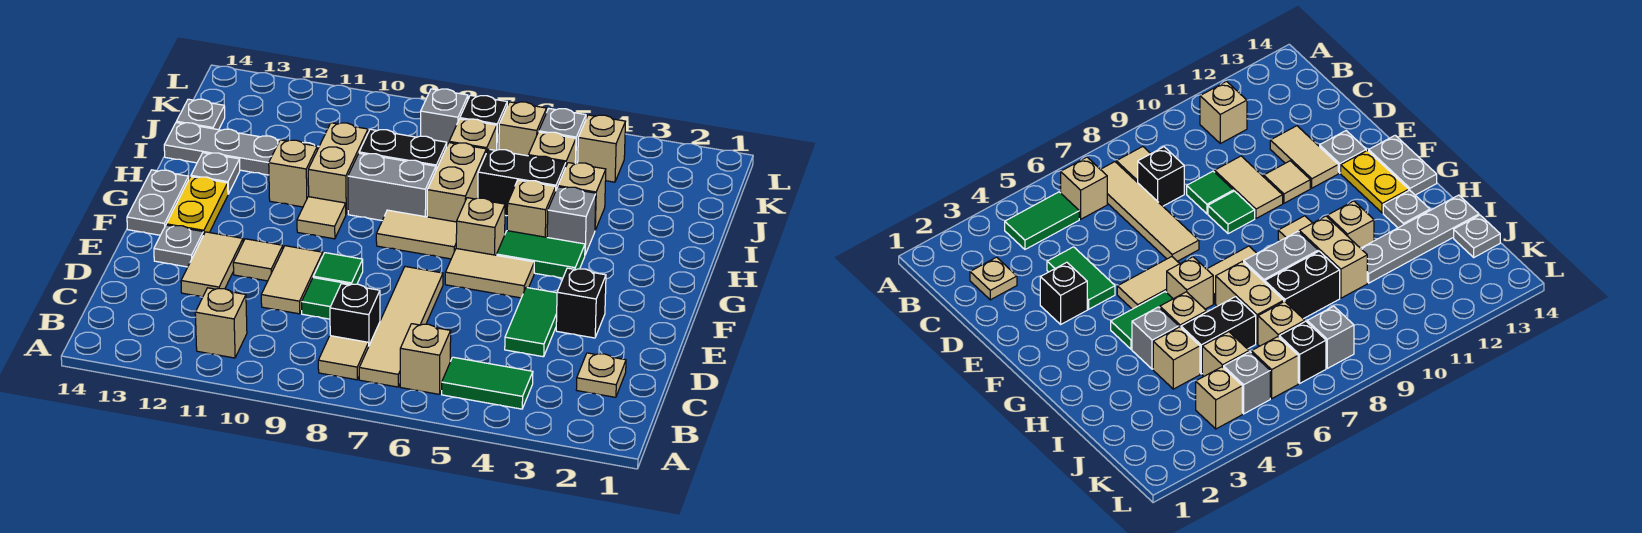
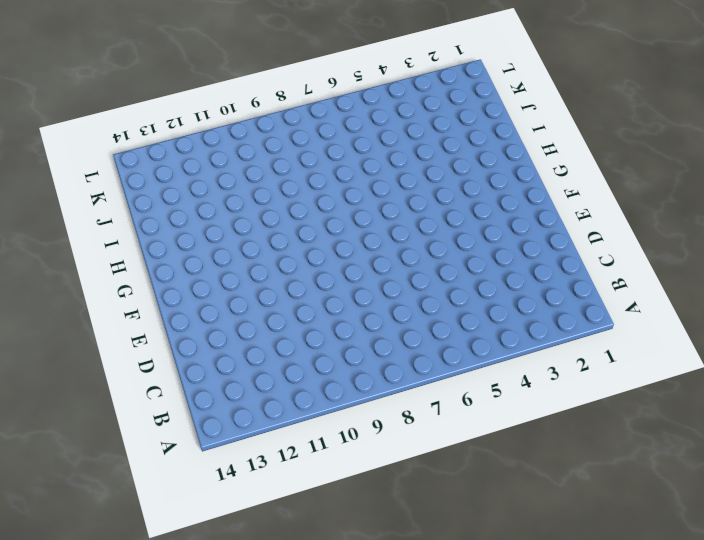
none -> green tile B4:B5 level 1
none -> tan brick B6 level 1
none -> tan tile B7:E7 level 1
none -> tan tile B8 level 1

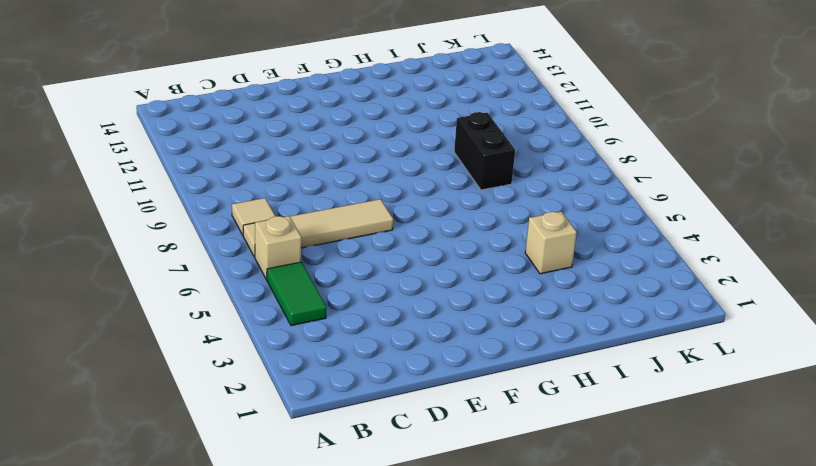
none -> tan brick B11 level 1
none -> tan plate C2 level 1
none -> black brick C8 level 1
none -> green tile D4:E4 level 1

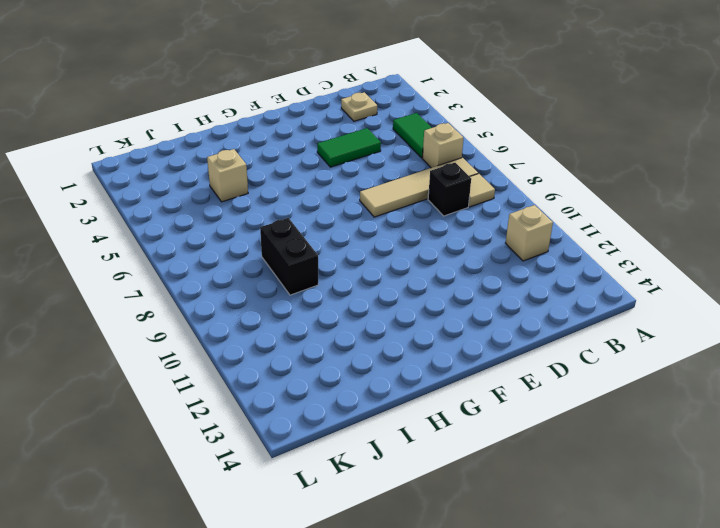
none -> green tile D9 level 1
none -> tan tile D10:E10 level 1
none -> tan tile D12:E12 level 1
none -> black brick E3 level 1

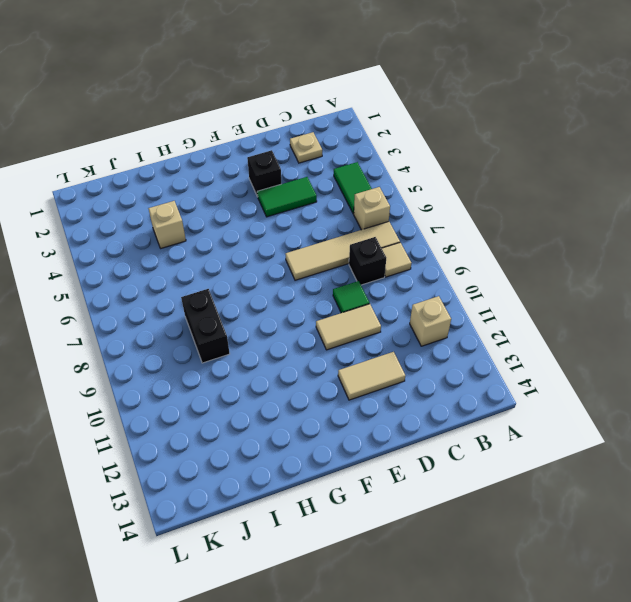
none -> green tile E9 level 1
none -> tan tile E11 level 1
none -> grey plate E13 level 1
none -> tan tile F5:F6 level 1

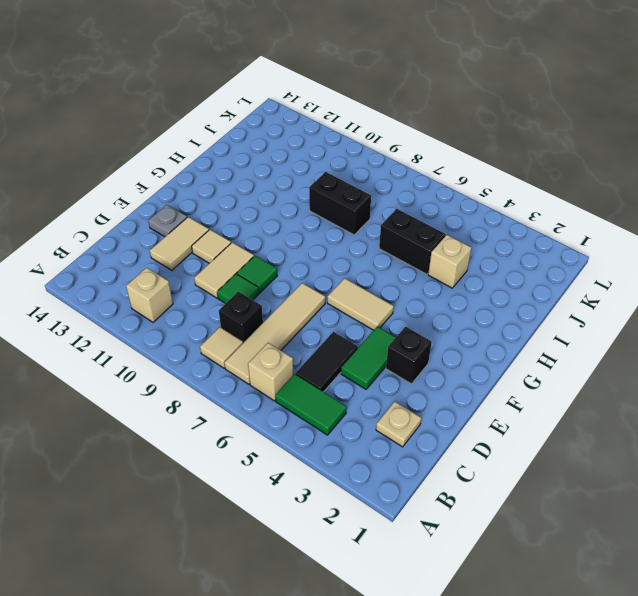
black tile C5:D5 level 1 -> none
none -> yellow plate F13:G13 level 1
none -> grey plate F14:G14 level 1
none -> green tile G4:G5 level 1
none -> tan brick G6 level 1

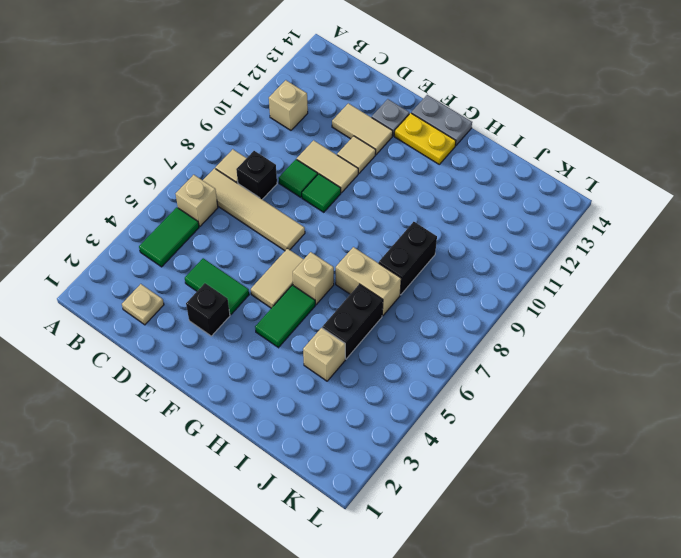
none -> tan tile G7:G8 level 1
none -> tan tile G10 level 1
none -> grey brick H4 level 1
none -> tan brick H5 level 1

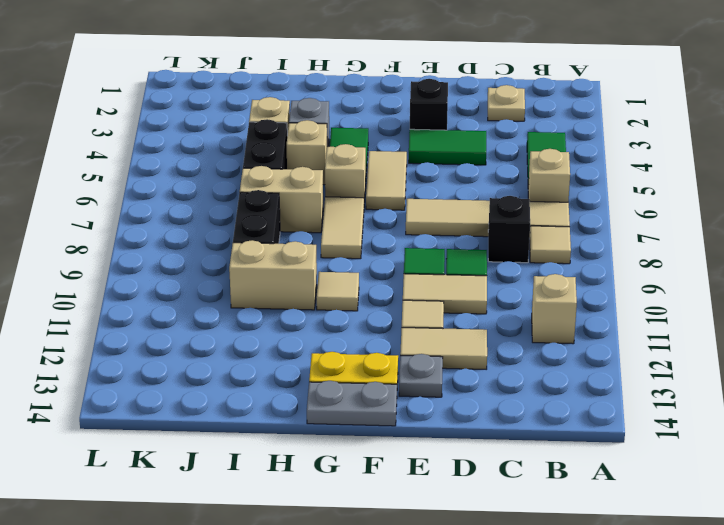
none -> grey brick H8:H9 level 1
none -> tan brick H11 level 1
none -> grey plate H13 level 1
none -> grey plate I11:I14 level 1

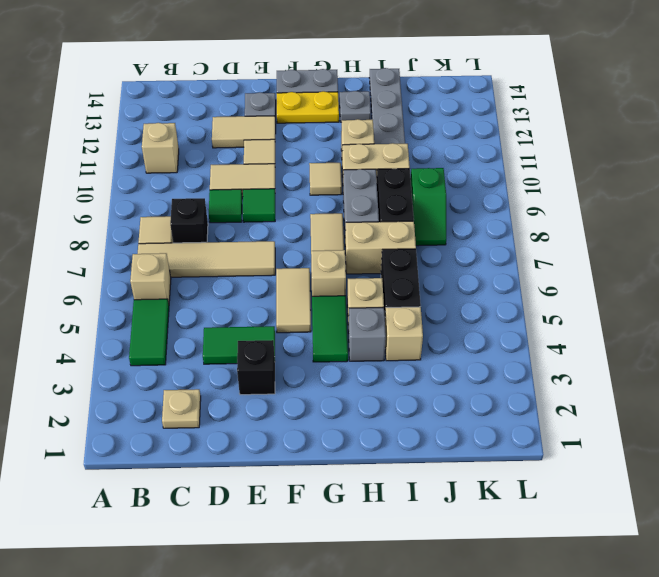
green slope J8:J9 level 1 top 9 -> none
none -> tan brick J5 level 1
none -> tan brick J7 level 1
none -> grey plate J14 level 1
none -> tan brick K4 level 1

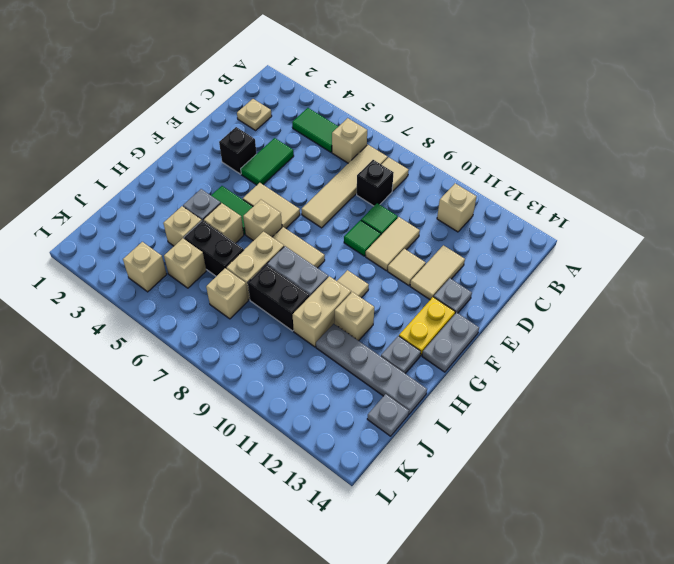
none -> grey brick K5 level 1
none -> tan brick K6 level 1
none -> black brick K7 level 1
none -> grey brick K8 level 1

